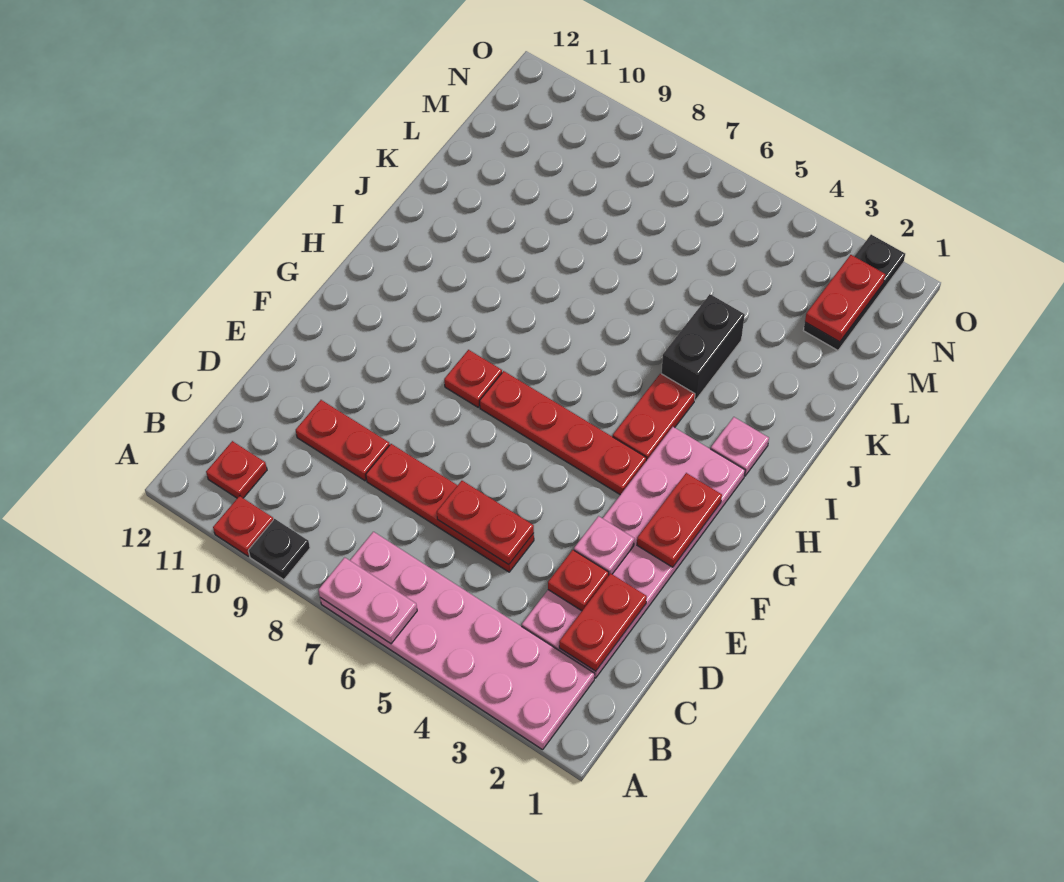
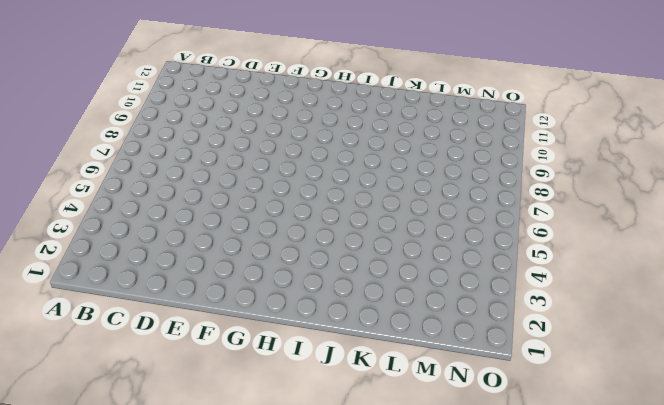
none -> pink plate A2:B7 level 1
none -> black plate A9 level 1
none -> red plate A10 level 1

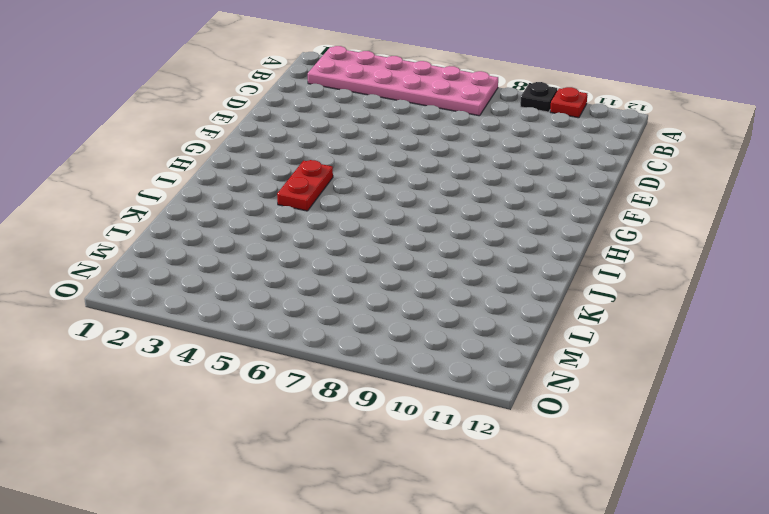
none -> red plate B11 level 1
none -> pink plate C2:H3 level 1
none -> red plate D5:D8 level 1

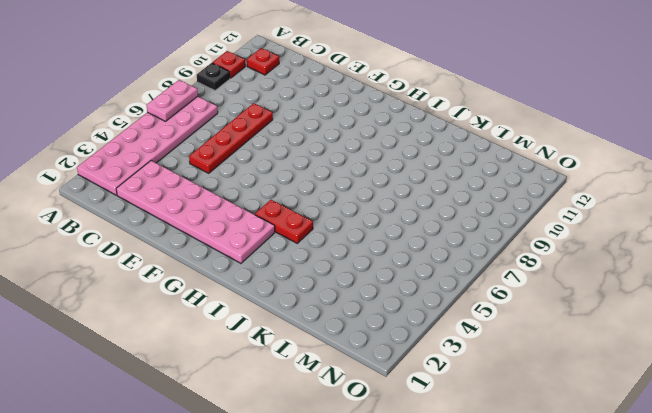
none -> red plate D9:D10 level 1
none -> red plate G4:G7 level 1
none -> red plate G8 level 1

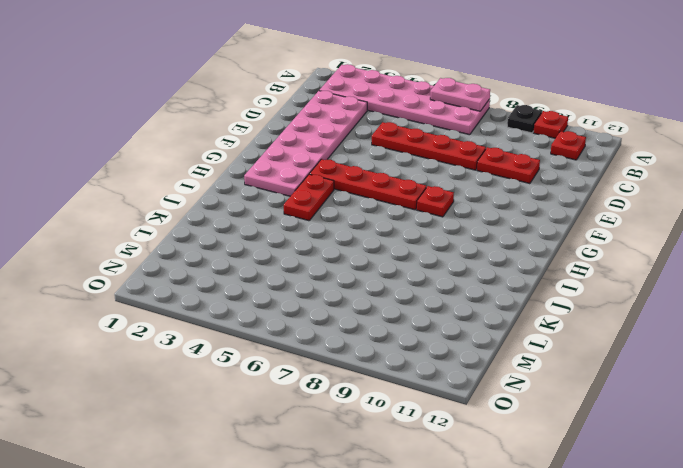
none -> pink plate I2 level 1
none -> black brick J4:K4 level 1
none -> black plate M2:O2 level 1

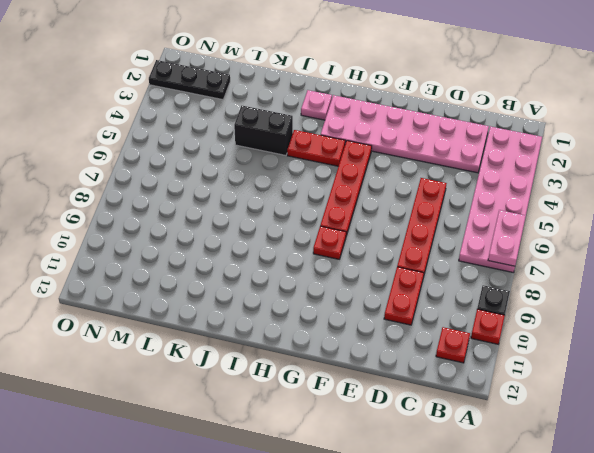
none -> red plate C2:D2 level 2
none -> red plate D3 level 2
none -> red plate D5:D6 level 2

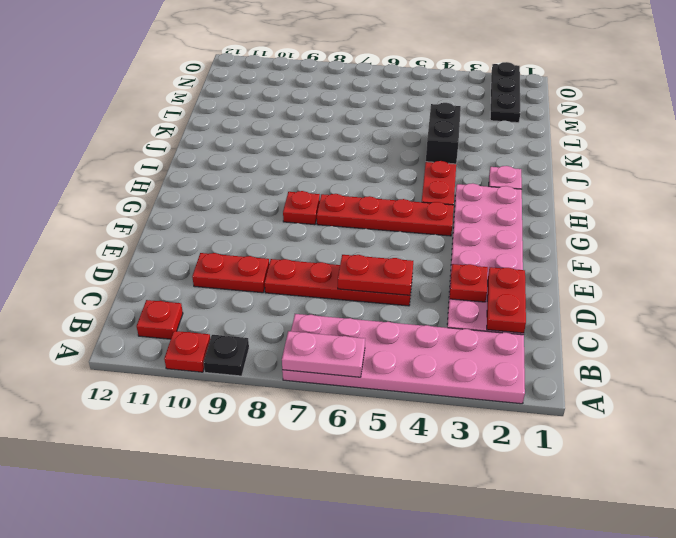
none -> pink plate E3 level 2
none -> red plate F2:G2 level 2
none -> red plate M2:N2 level 2

